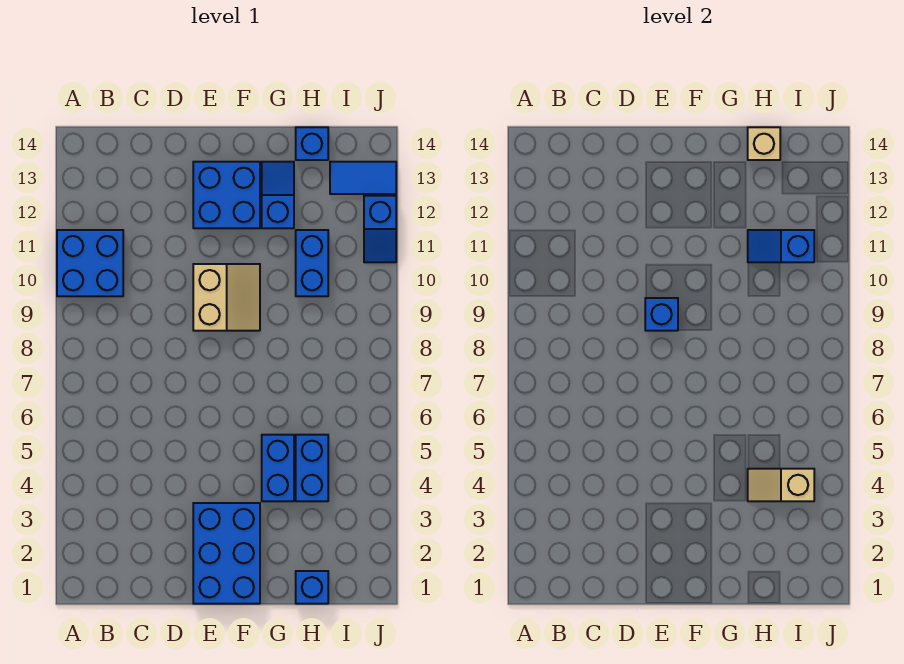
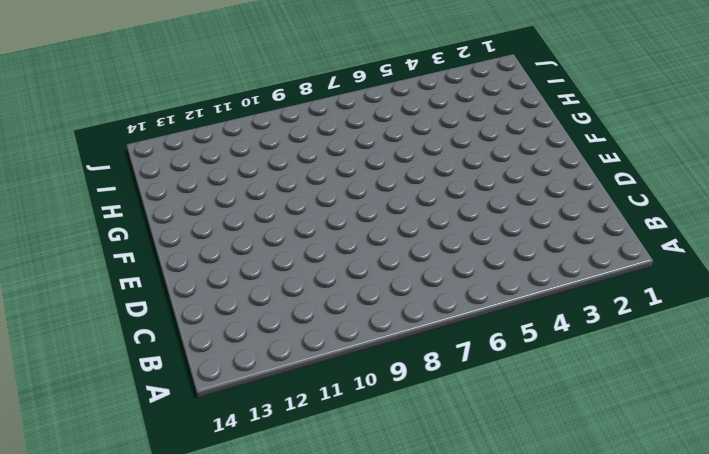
none -> blue brick A10:B11 level 1
none -> blue brick E1:F3 level 1
none -> tan slope E9:F10 level 1 top E

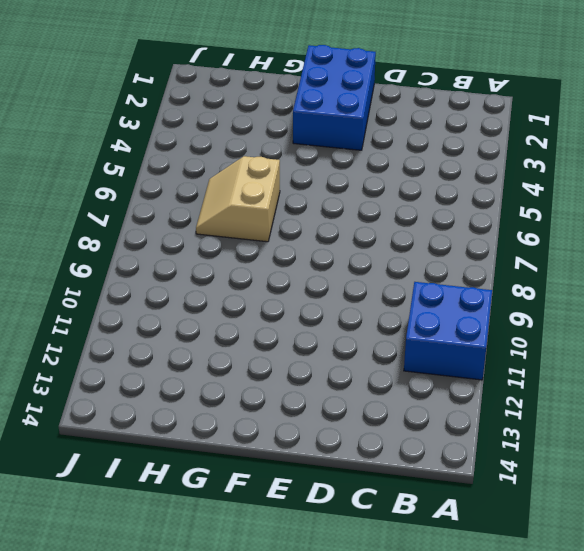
tan slope G6:H7 level 1 top G -> tan slope E9:F10 level 1 top E
none -> blue brick E12:F13 level 1
none -> blue brick G4:G5 level 1
none -> blue slope G12:G13 level 1 top 12

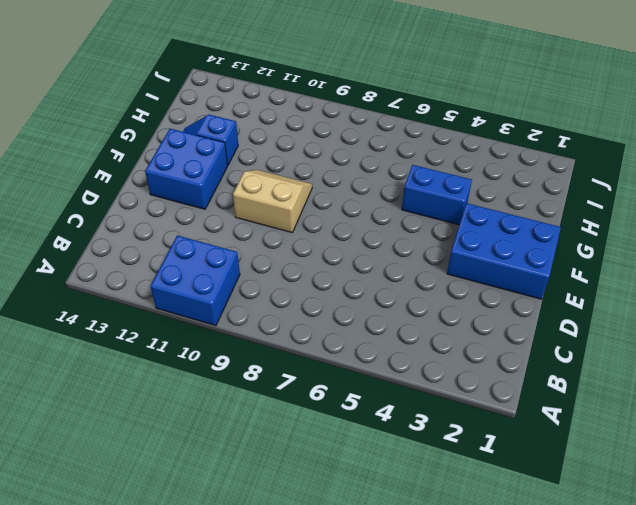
none -> blue brick H1 level 1
none -> blue brick H4:H5 level 1
none -> blue brick H10:H11 level 1

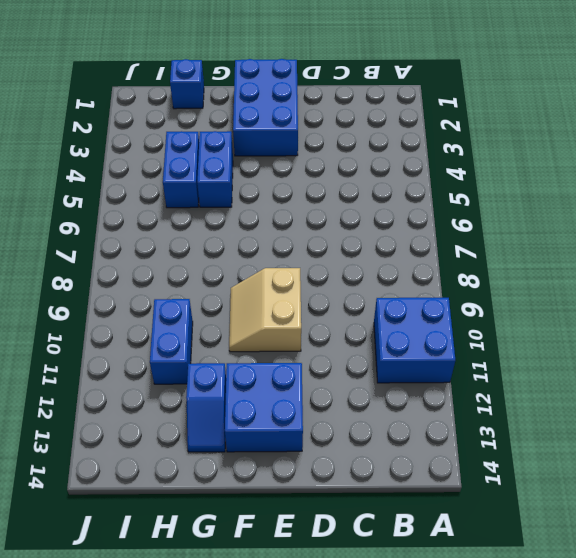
none -> blue brick H14 level 1
none -> blue tile I13:J13 level 1
none -> blue slope J11:J12 level 1 top 12

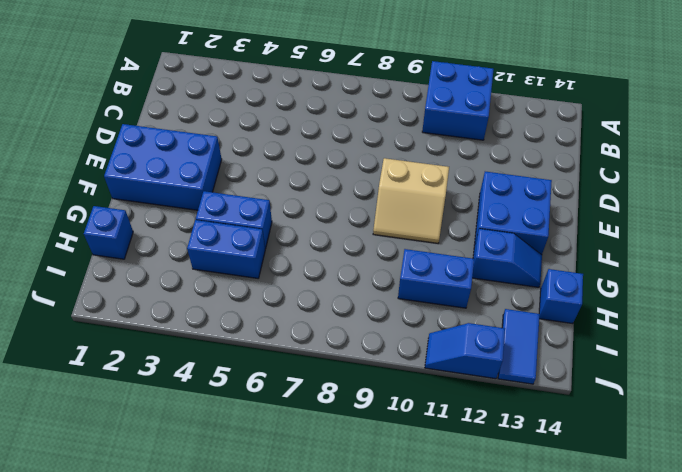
none -> blue brick E9 level 2
none -> tan slope H4:I4 level 2 top I
none -> blue slope H11:I11 level 2 top I

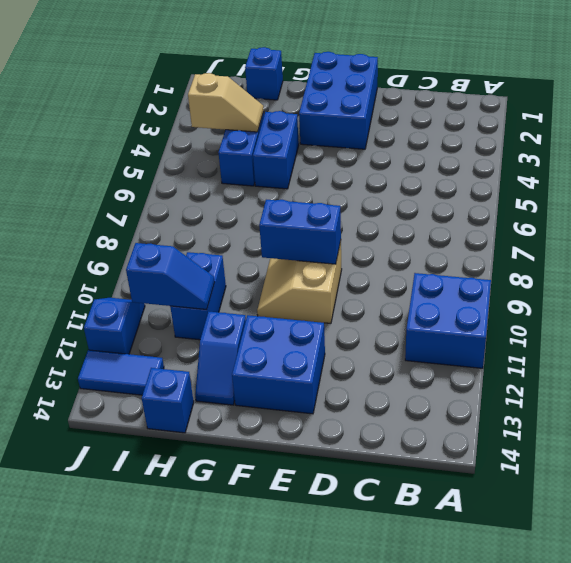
blue brick E9:F9 level 2 -> blue brick E9 level 2
none -> tan brick H14 level 2

